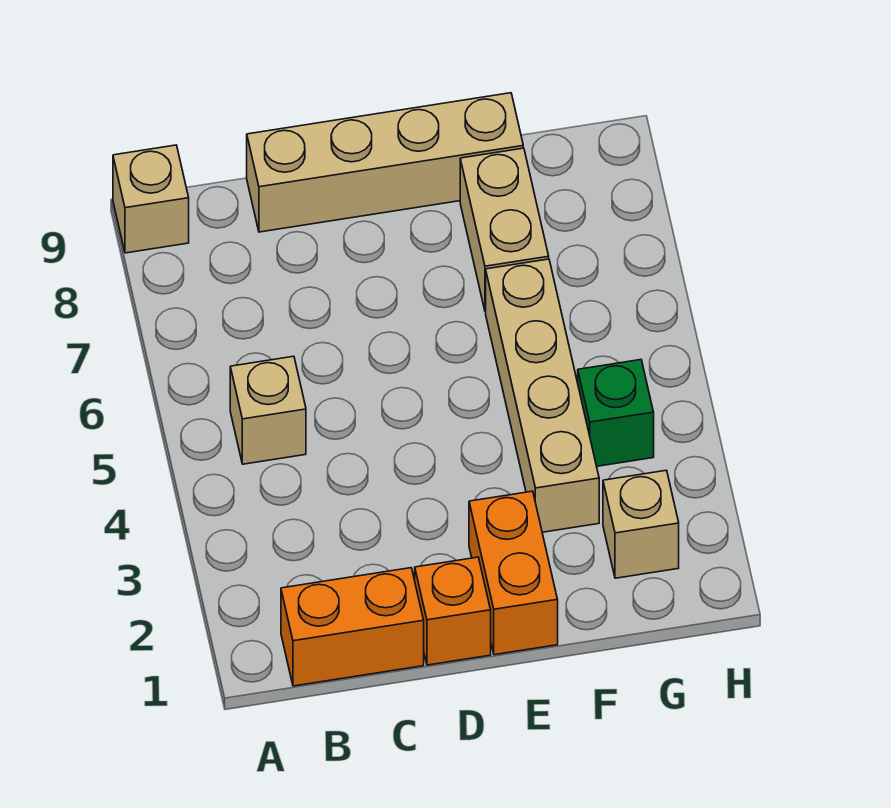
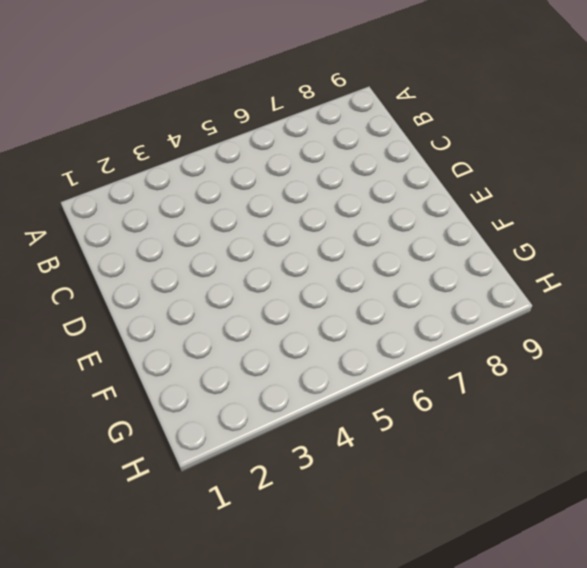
none -> tan brick A9 level 1
none -> orange brick B1:C1 level 1

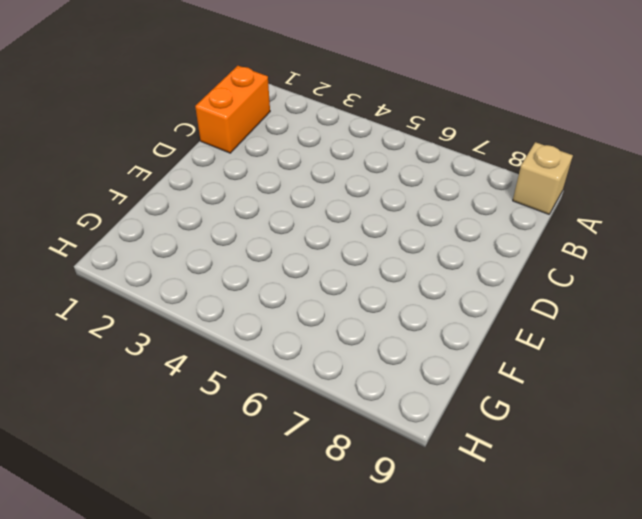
none -> tan brick B5 level 1
none -> tan brick C9:F9 level 1

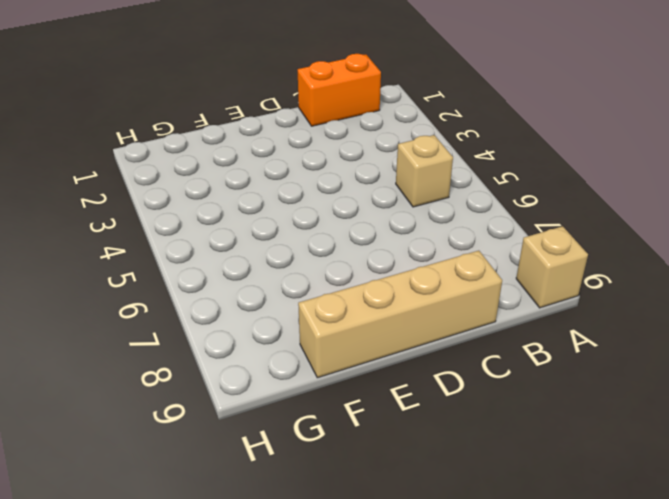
none -> orange brick D1 level 1
none -> orange brick E1:E2 level 1

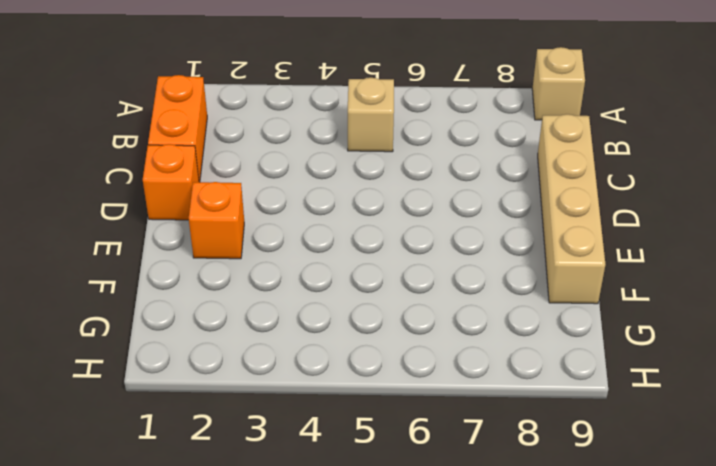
orange brick E2 level 1 -> orange brick E1:E2 level 1
none -> tan brick F3:F6 level 1
none -> tan brick F7:F8 level 1

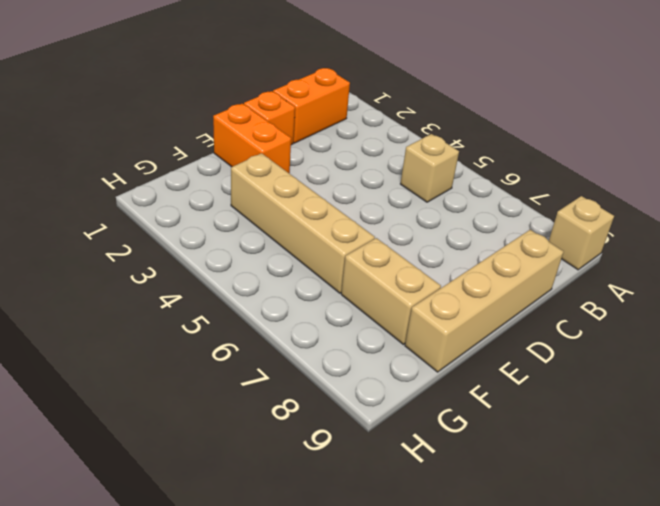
none -> tan brick G2 level 1
none -> green brick G4 level 1

